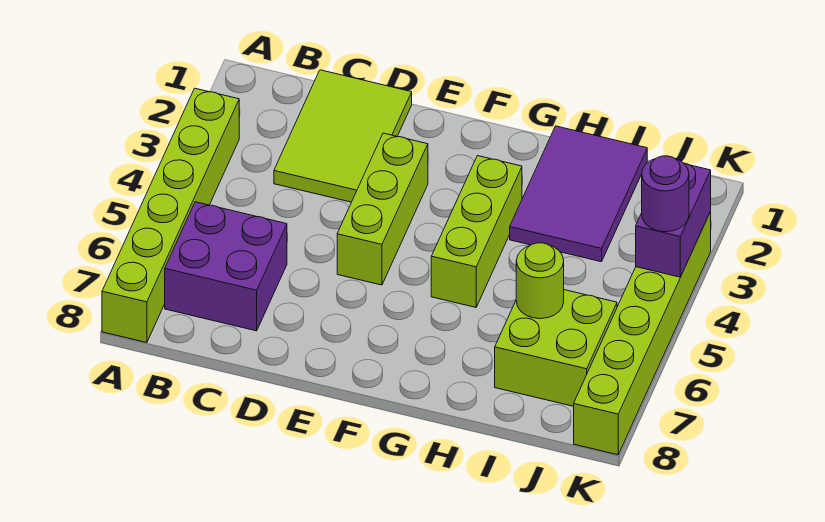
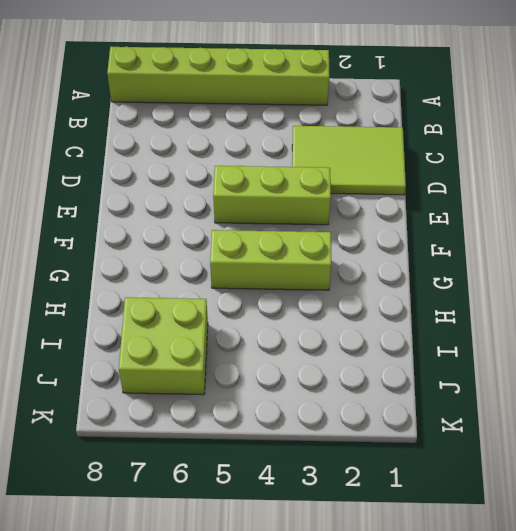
none -> purple brick B6:C7 level 1
none -> purple tile H1:I3 level 1

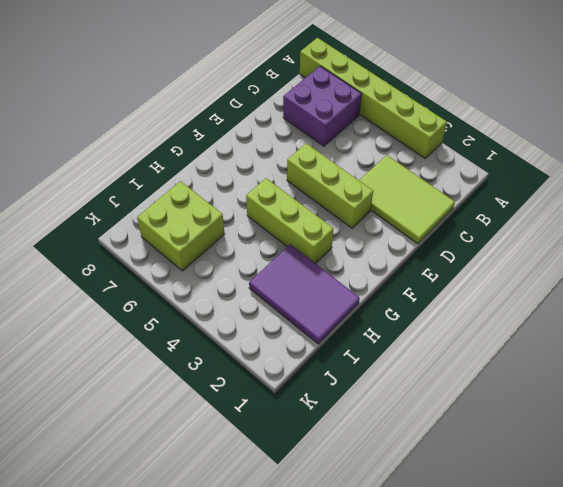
none -> lime brick K3:K8 level 1
none -> lime round brick I6 level 2

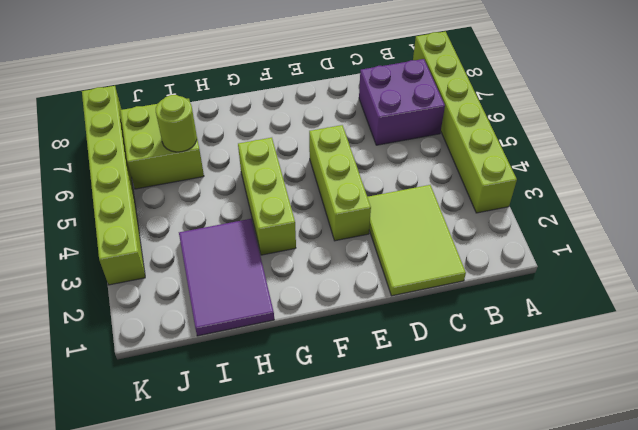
none -> purple brick K3:K4 level 2
none -> purple round brick K4 level 3

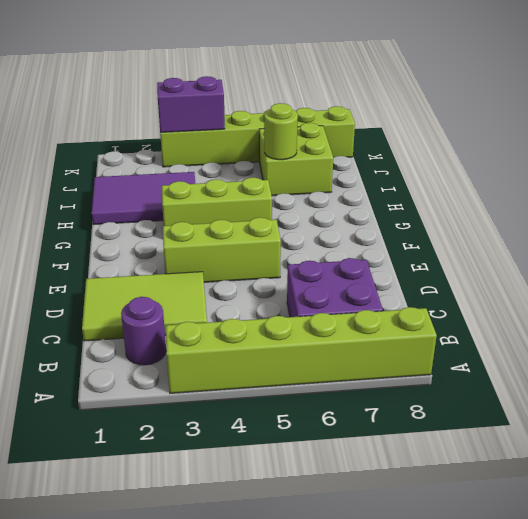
purple round brick B2 level 1 -> purple round brick K4 level 3

